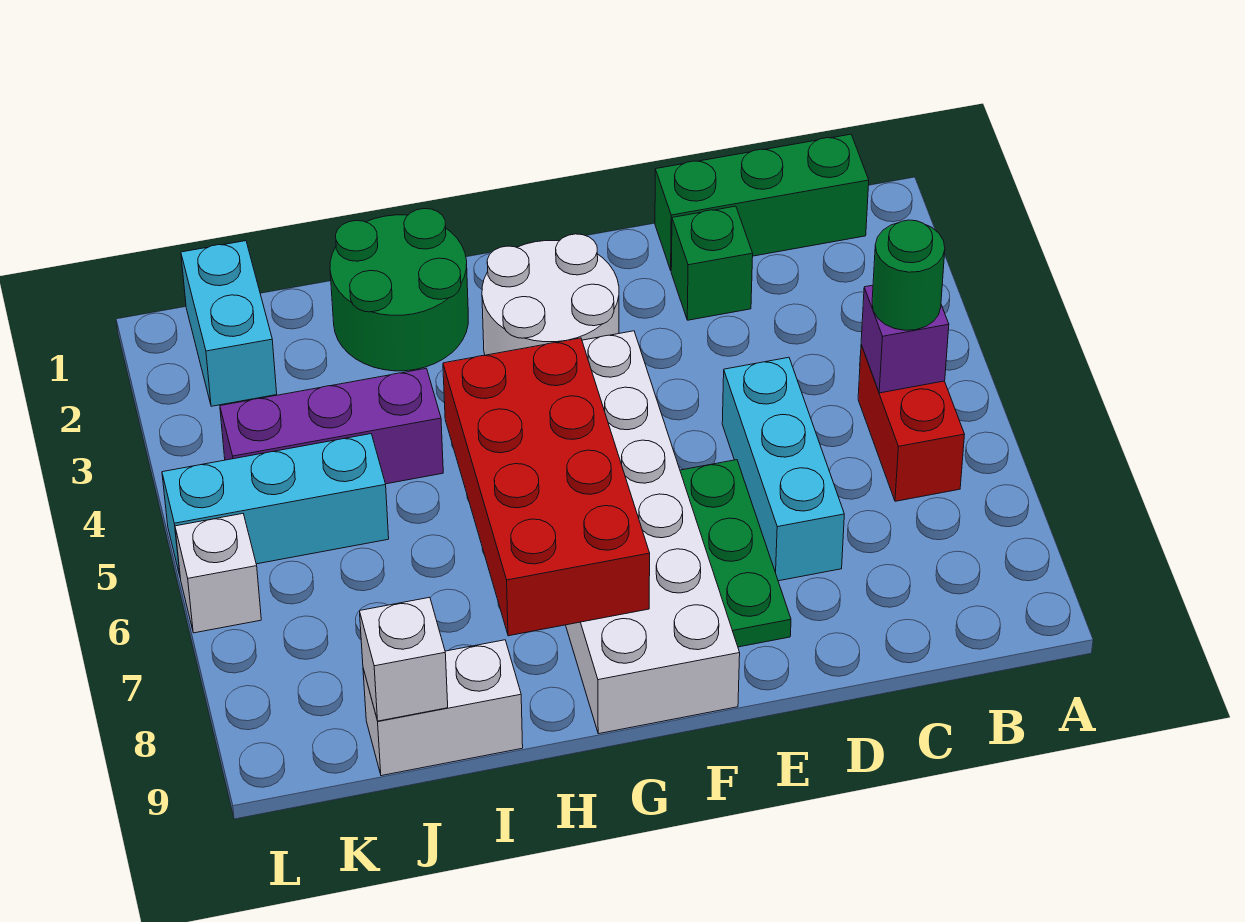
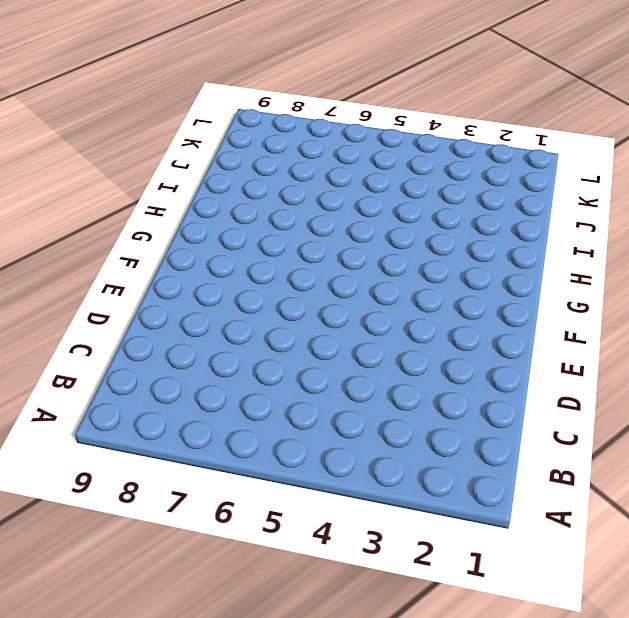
none -> green brick B1:D1 level 1
none -> red brick B5:B6 level 1
none -> green brick D2 level 1

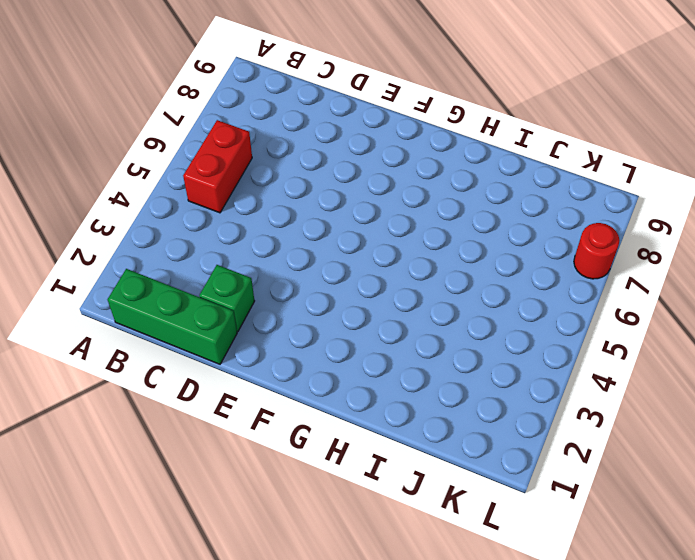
red round brick L7 level 1 -> none
none -> cyan brick D5:D7 level 1
none -> green plate E6:E8 level 1
none -> white round brick F2:G3 level 1

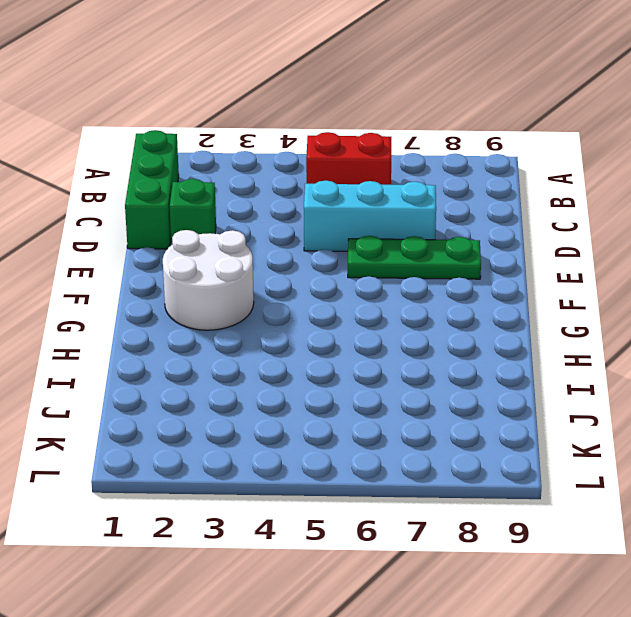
none -> white brick F4:G9 level 1
none -> green round brick H1:I2 level 1
none -> purple brick I4:K4 level 1

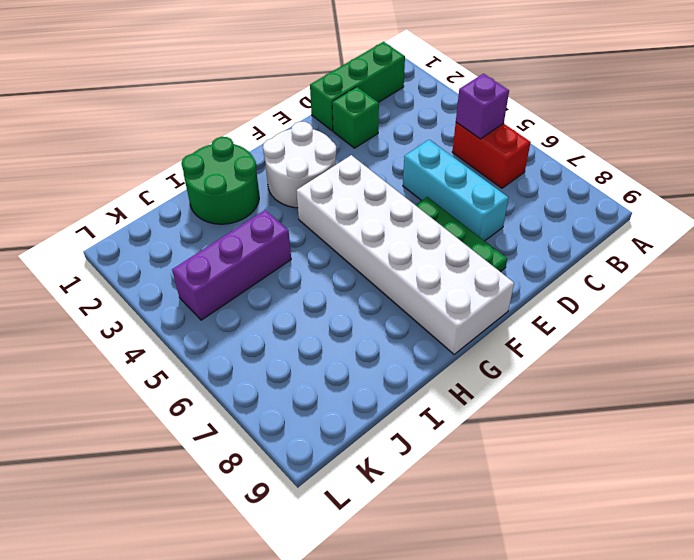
none -> white brick I9:J9 level 1
none -> cyan brick J5:L5 level 1
none -> cyan brick K1:K2 level 1

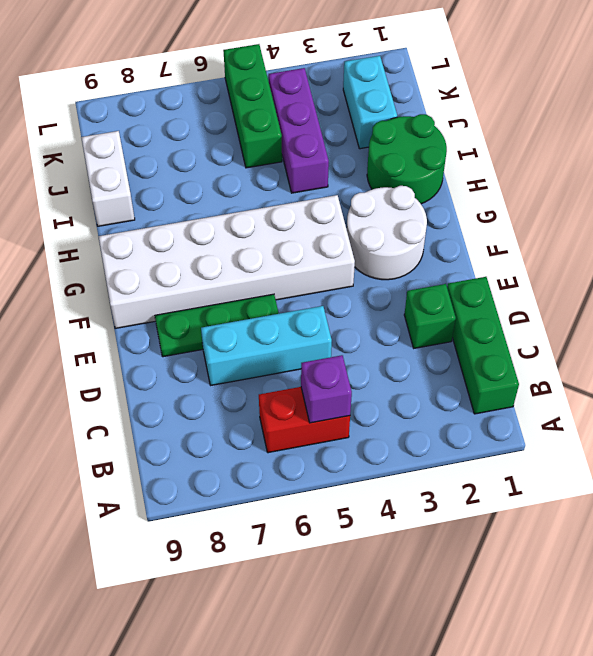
cyan brick J2:K2 level 1 -> cyan brick K1:K2 level 1
green brick J5:L5 level 1 -> cyan brick J5:L5 level 1
none -> white brick L6 level 1
none -> red brick G5:H8 level 2
none -> white brick J9 level 2

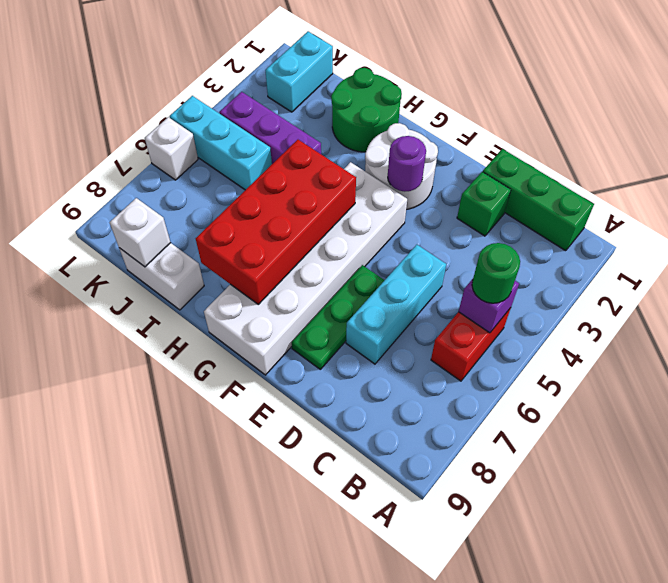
purple round brick F3 level 2 -> none

